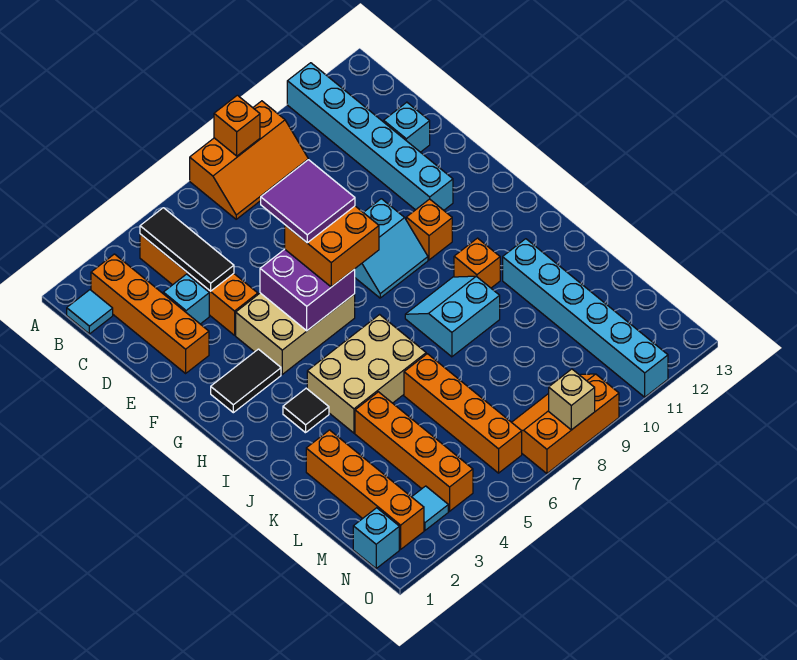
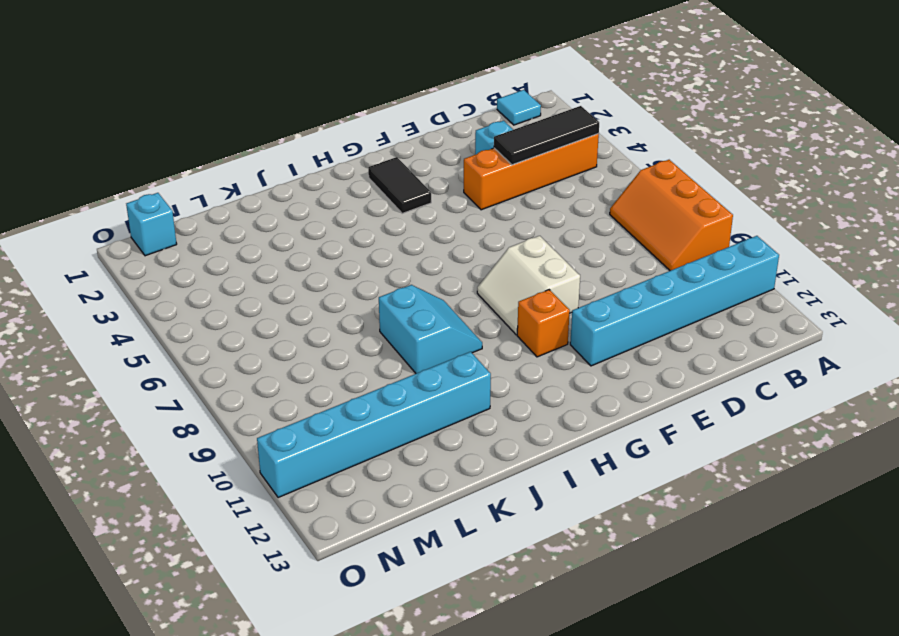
white slope F8:G9 level 1 top F -> cyan slope F8:G9 level 1 top F
none -> orange brick B2:E2 level 1
none -> cyan brick D12 level 1
none -> tan brick F4:G6 level 1

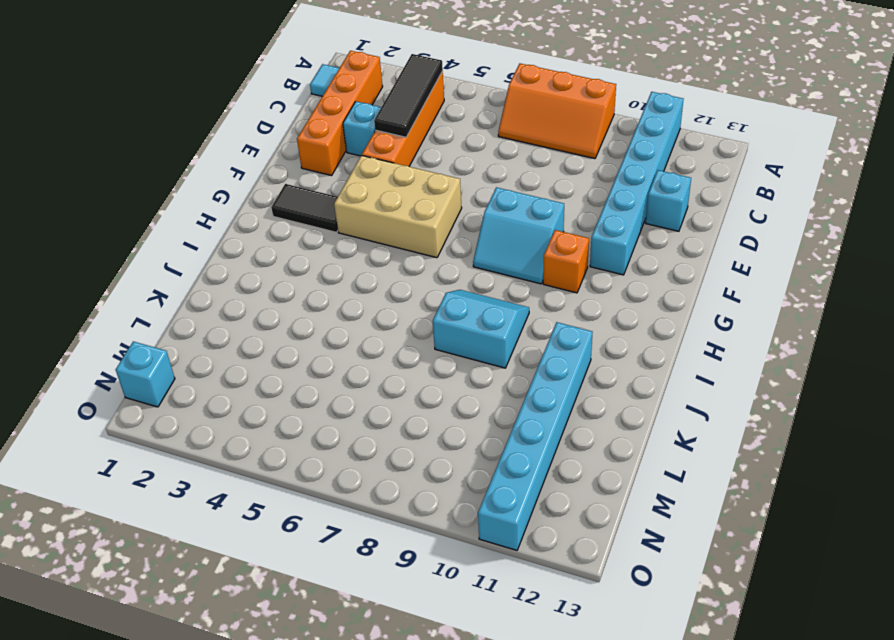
none -> black tile I3 level 1
none -> tan brick I4:J6 level 1
none -> orange brick I10 level 1

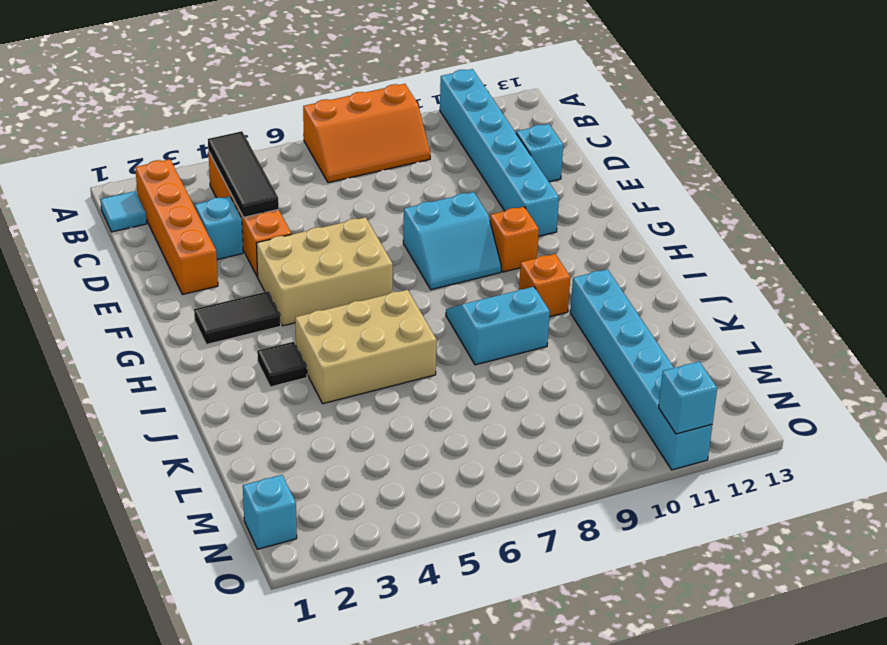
cyan brick O11 level 2 -> none
none -> orange brick K2:N2 level 1
none -> orange brick K4:N4 level 1
none -> orange brick K6:N6 level 1

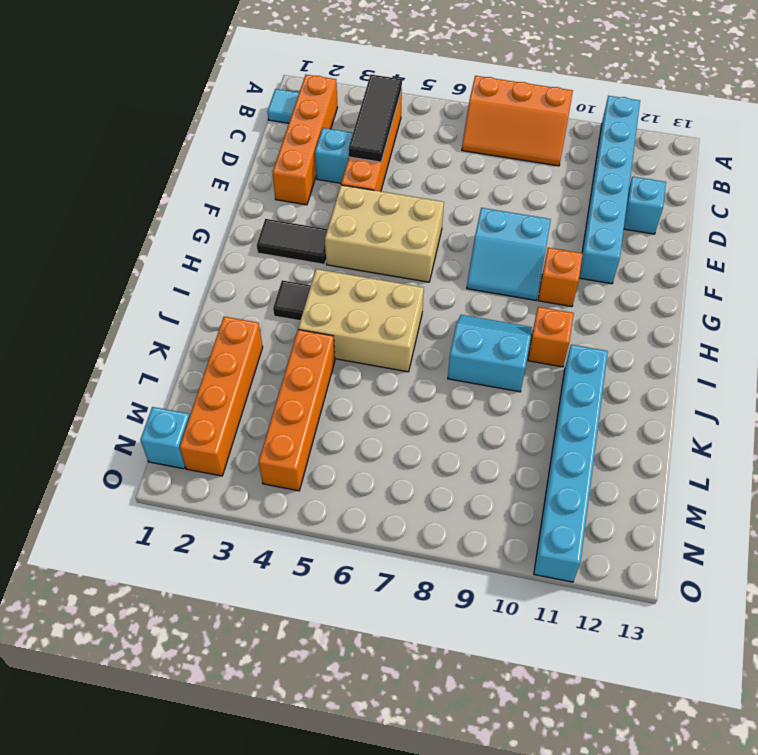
none -> orange brick K6:N6 level 1
none -> cyan tile N3 level 1
none -> orange slope N7:O9 level 1 top O

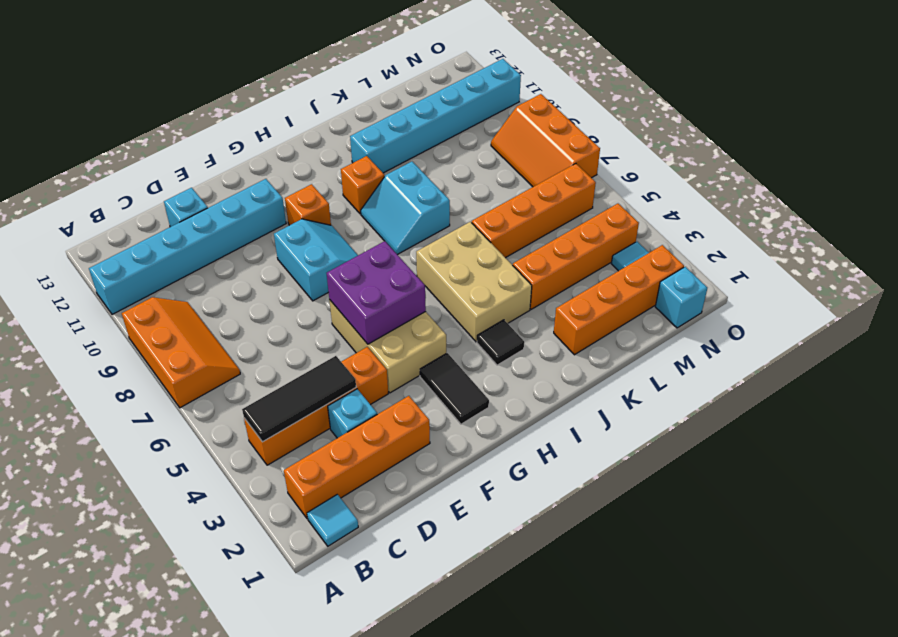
none -> orange brick A8 level 2
none -> tan brick O8 level 2
none -> orange brick F6:G7 level 3

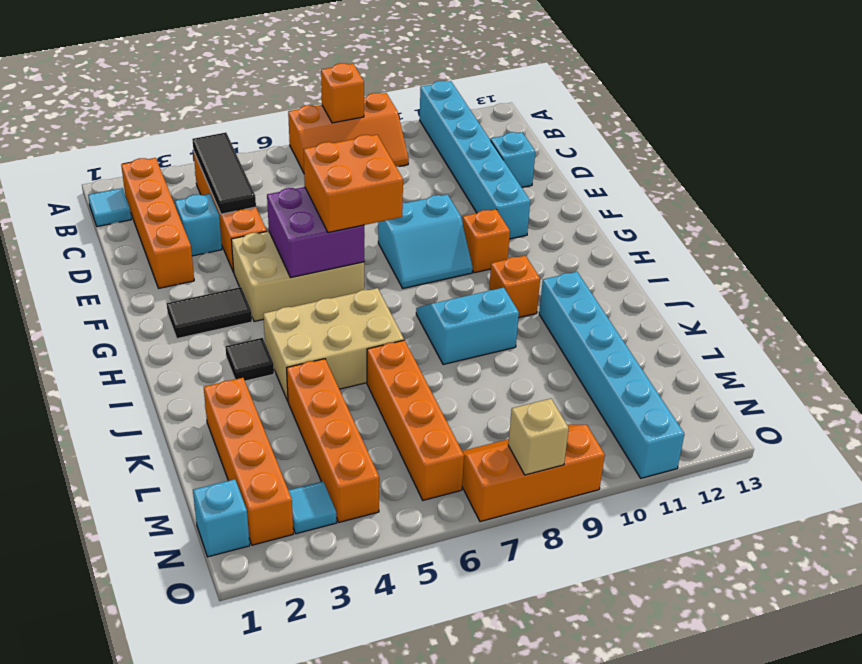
none -> purple tile E6:F7 level 4

